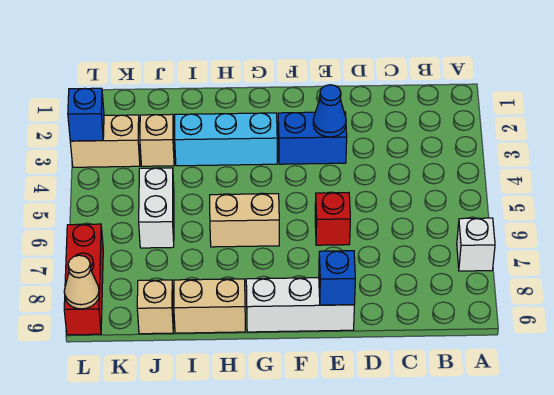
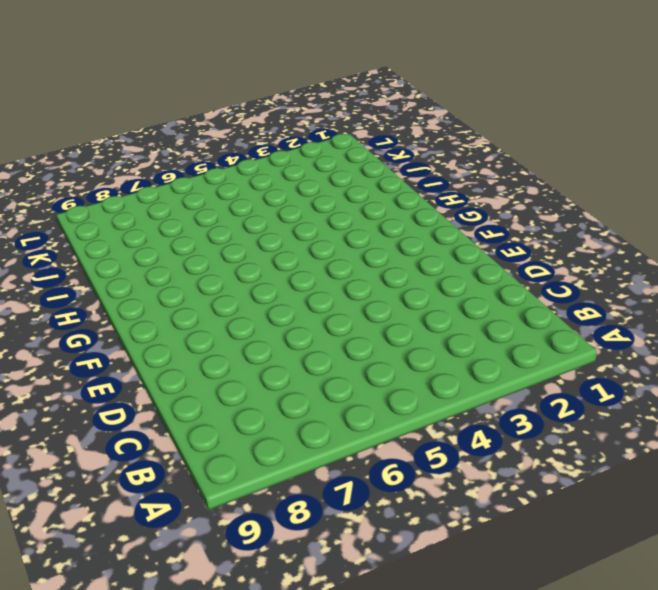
none -> white brick A7 level 1
none -> blue brick E3:F3 level 1
none -> red brick E6 level 1

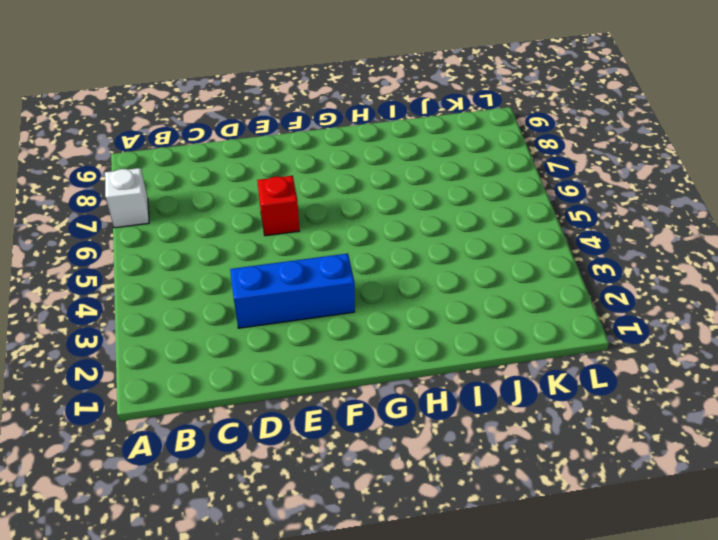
blue brick D3:F3 level 1 -> blue brick E3:F3 level 1
none -> white brick E9:G9 level 1
none -> cyan brick G3:I3 level 1
none -> tan brick G6:H6 level 1

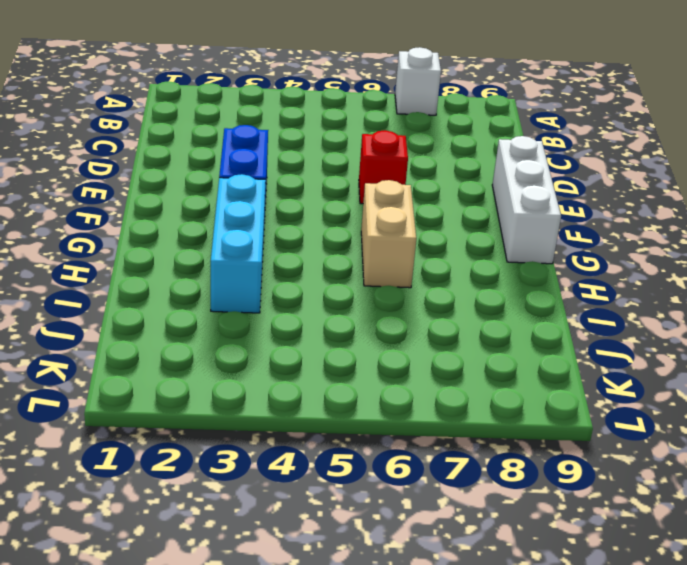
none -> tan brick H9:I9 level 1
none -> tan brick J3 level 1
none -> white brick J5:J6 level 1

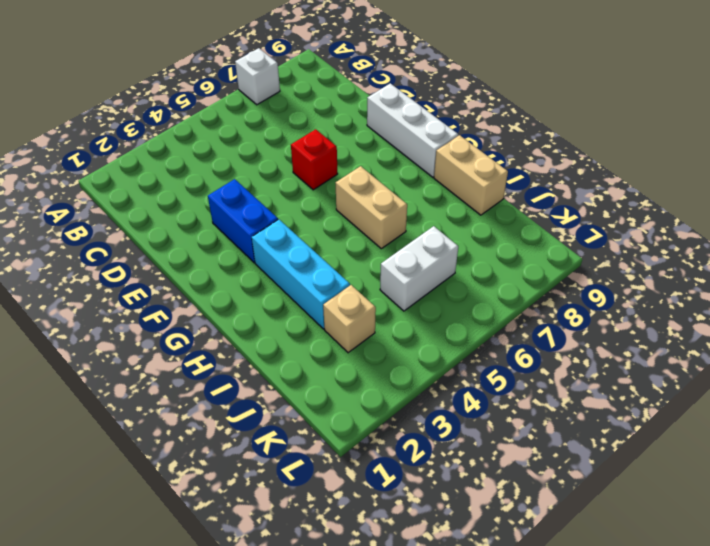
none -> tan brick J9 level 1
none -> tan brick K3:L3 level 1
none -> red brick L7:L9 level 1

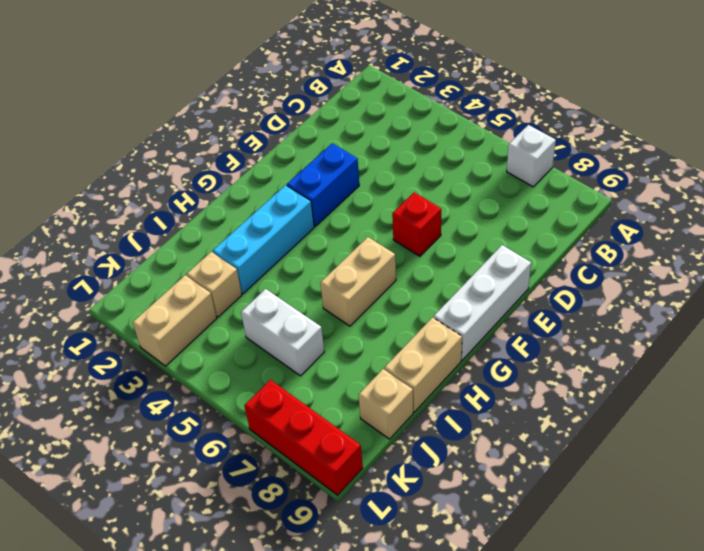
none -> blue cone E3 level 2
none -> blue brick E9 level 2
none -> blue brick L3 level 2

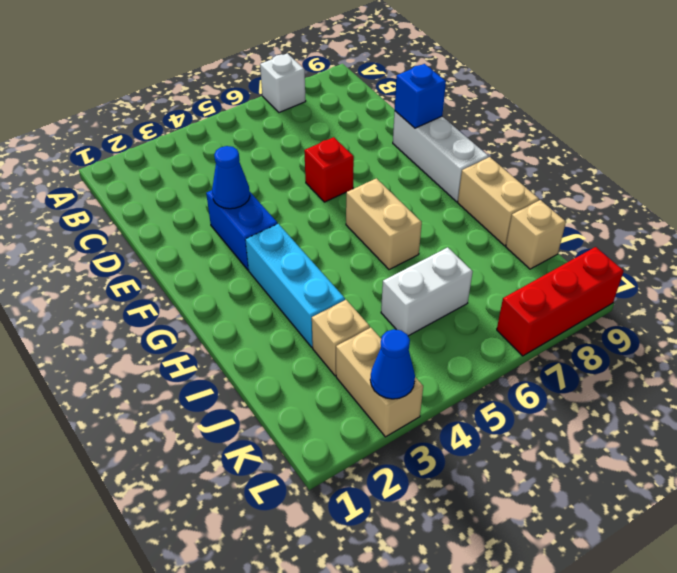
blue cone L3 level 2 -> blue brick L3 level 2
none -> tan cone L9 level 2

